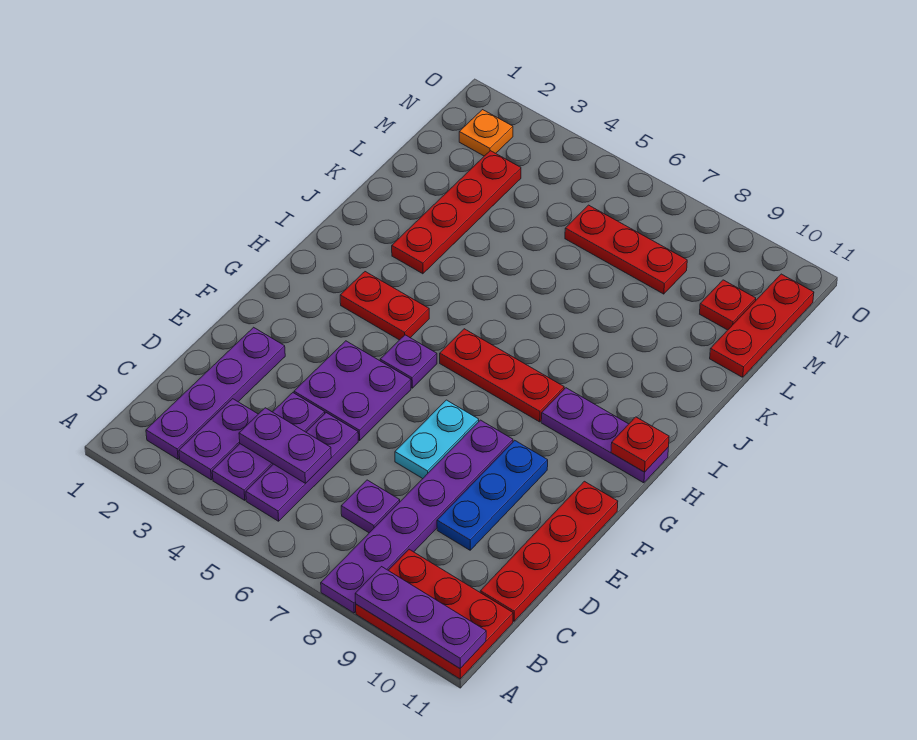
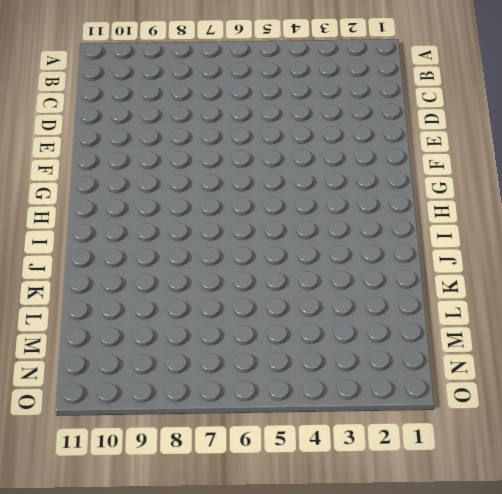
none -> purple plate A8:F8 level 1
none -> red plate A9:B11 level 1
none -> purple plate B2:E2 level 1

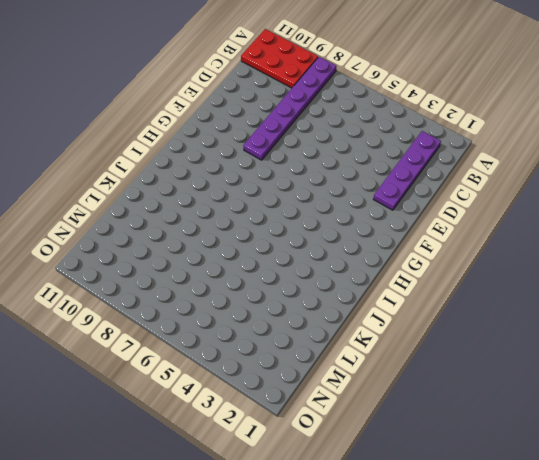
none -> purple plate B3:C3 level 1
none -> purple plate B4:D4 level 1
none -> purple plate B5:D5 level 1

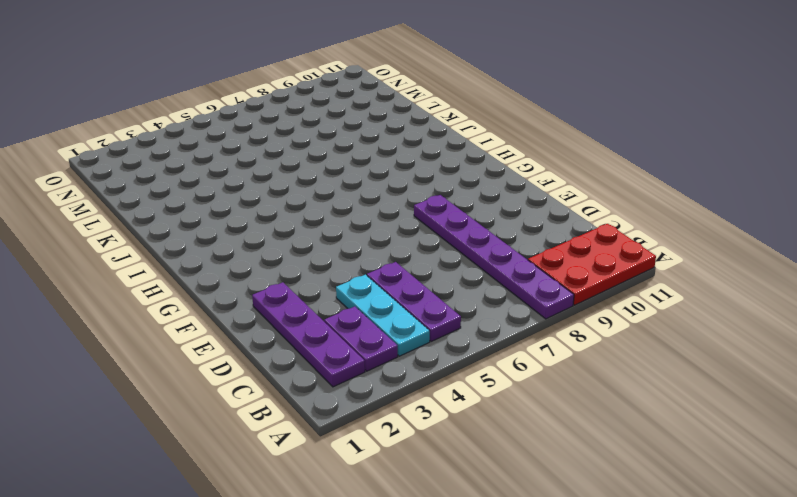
cyan plate B4:D4 level 1 -> purple plate B4:D4 level 1
none -> purple plate C7 level 1
none -> red plate C11:F11 level 1
none -> blue plate D9:F9 level 1

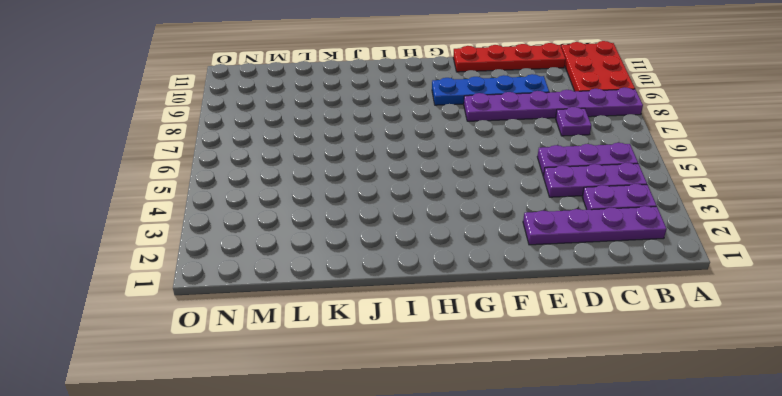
blue plate D9:G9 level 1 -> blue plate D9:F9 level 1
none -> purple plate E4:F5 level 1
none -> cyan plate E7:F7 level 1
none -> purple plate G5 level 1

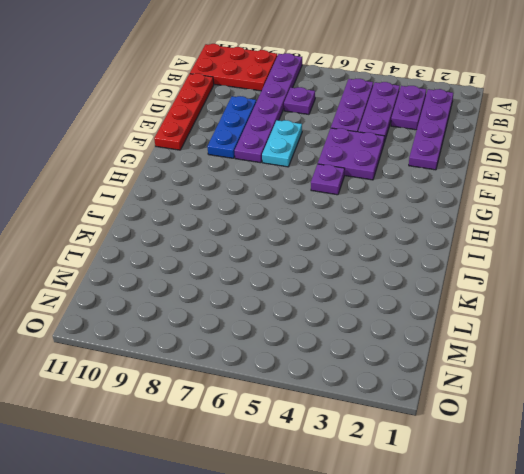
none -> red plate H3:H4 level 1
none -> red plate H6:H8 level 1
none -> purple plate H9:H11 level 1

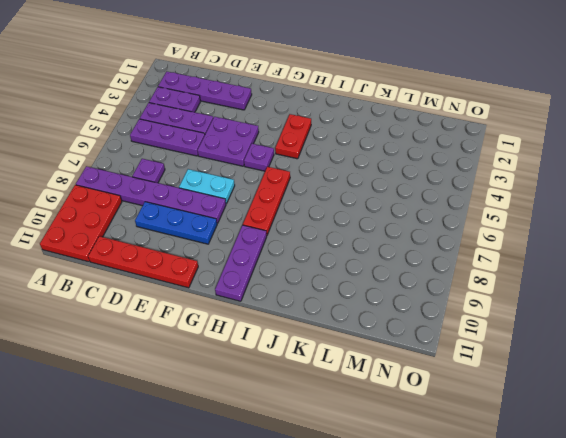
none -> red plate J3:M3 level 1
none -> red plate L11:N11 level 1
none -> red plate M6:M8 level 1

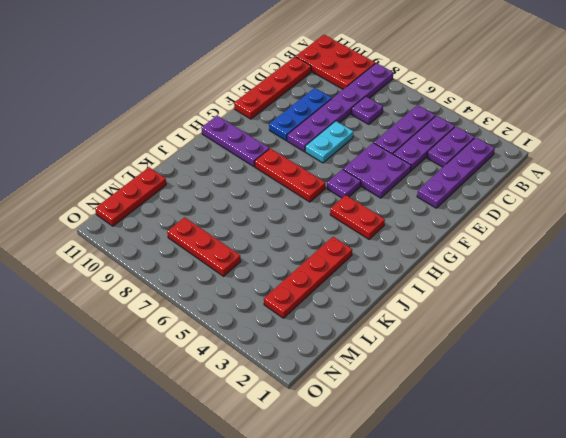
none -> red plate M10 level 1
none -> orange plate N2 level 1
none -> purple plate A9:A11 level 2

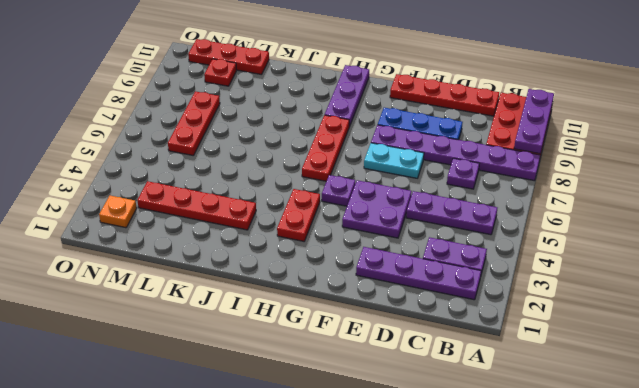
none -> purple plate B4:D4 level 1
none -> purple plate C4:C5 level 2
none -> red plate H11 level 2

